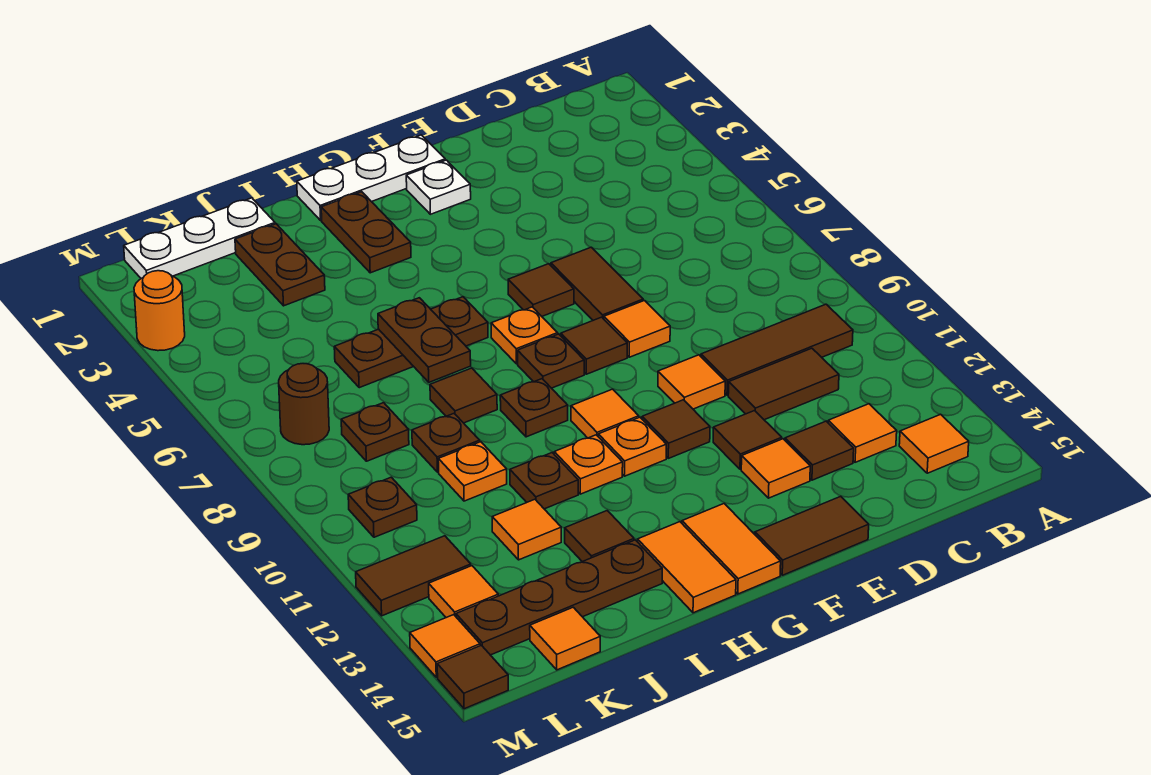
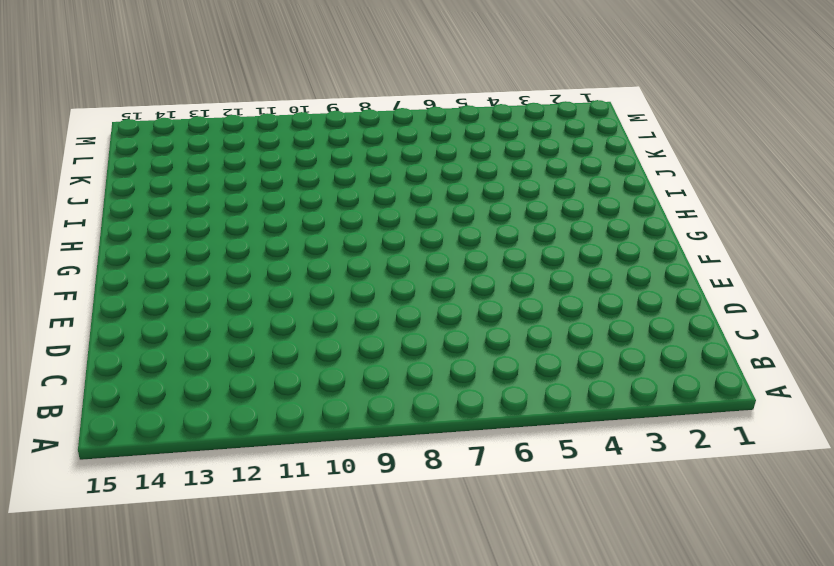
none -> brown tile B10:D10 level 1
none -> orange tile B14 level 1
none -> brown tile C11:D11 level 1
none -> orange tile C13 level 1

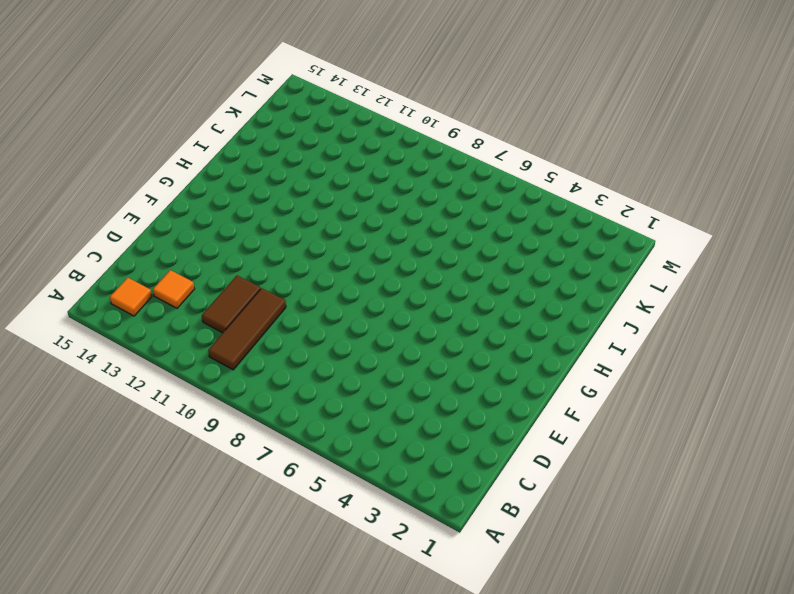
none -> brown tile D13 level 1
none -> brown tile E6:E7 level 1
none -> orange tile E8 level 1
none -> orange tile E10 level 1

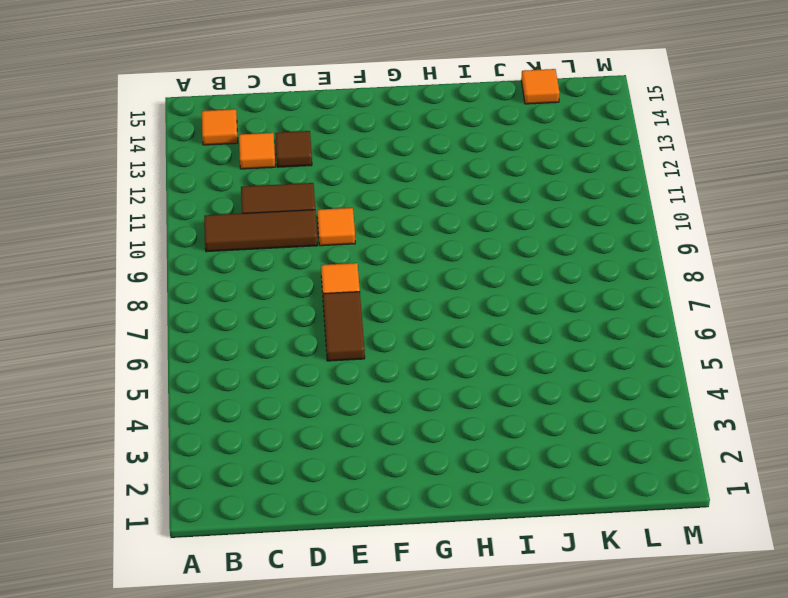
none -> brown tile E12 level 1
none -> orange tile E13 level 1
none -> brown tile E15:F15 level 1
none -> white plate F1:H1 level 1

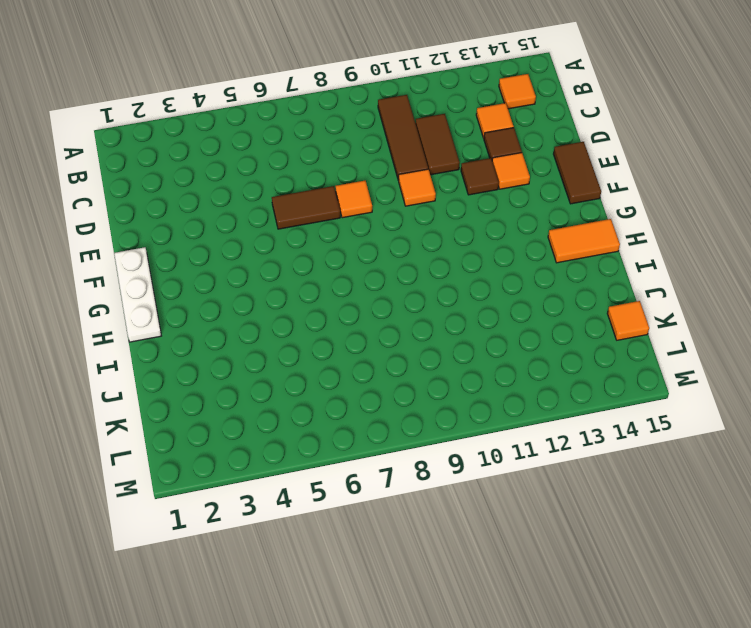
none -> white plate F2 level 1
none -> brown tile F6 level 1
none -> brown tile F8 level 1
none -> brown tile F11 level 1

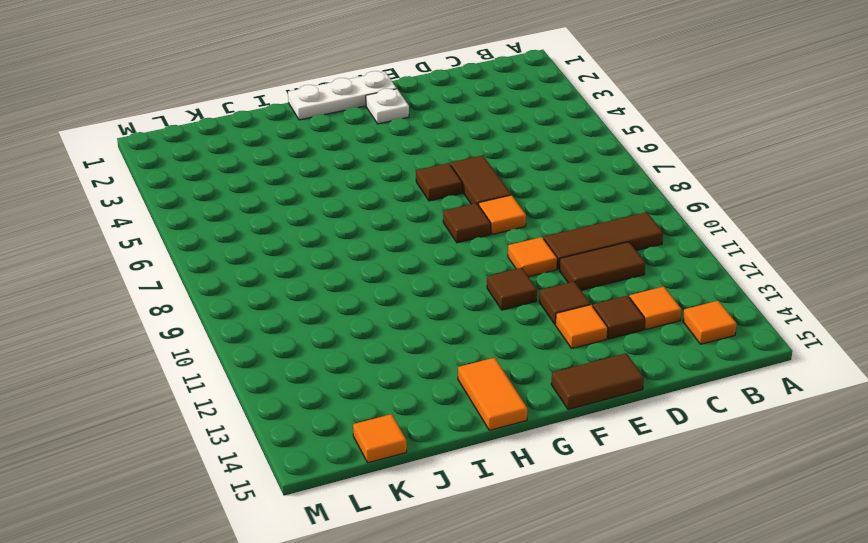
none -> orange plate G7 level 1
none -> brown plate G8 level 1
none -> orange tile G10 level 1
none -> orange plate G11 level 1

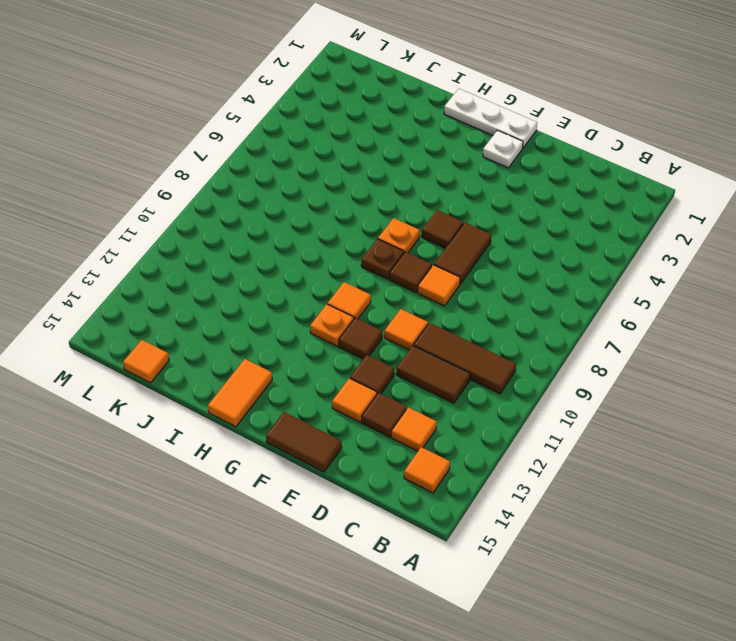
none -> orange tile G14:G15 level 1
none -> brown plate H2:H3 level 1
none -> brown plate H6:J6 level 1
none -> brown plate H9 level 1

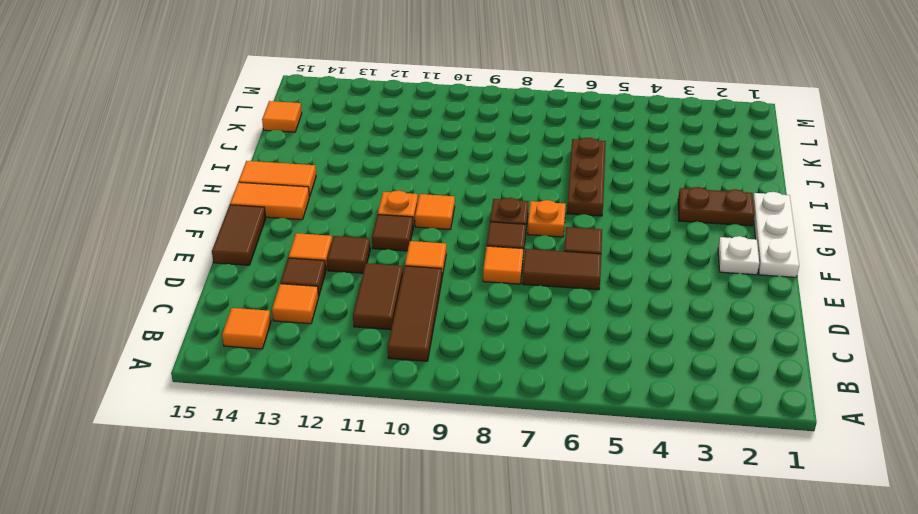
none -> brown plate H9 level 1
none -> orange plate H11 level 1
none -> brown tile I8 level 1
none -> brown plate I11 level 1

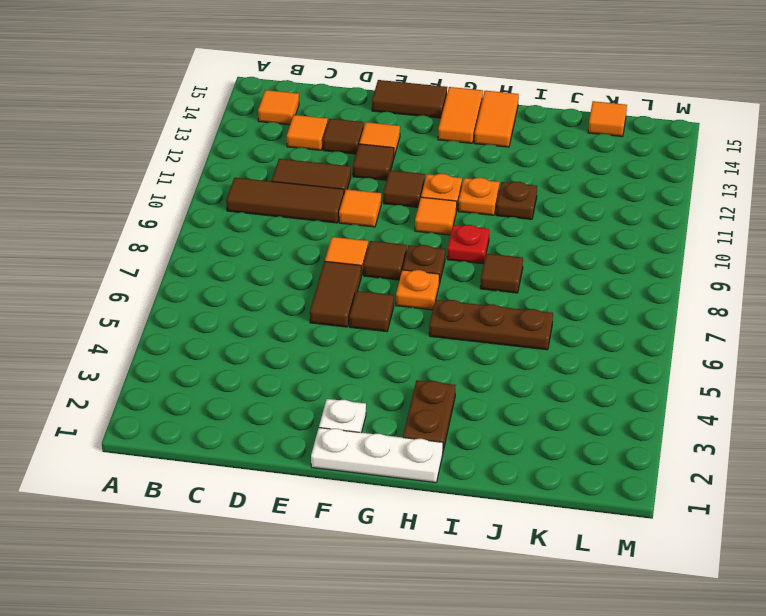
red plate H9 level 1 -> brown plate H9 level 1
none -> brown tile I13 level 1
none -> brown plate I14:L14 level 1
none -> white plate J1:L1 level 1
none -> brown plate J2:J3 level 1

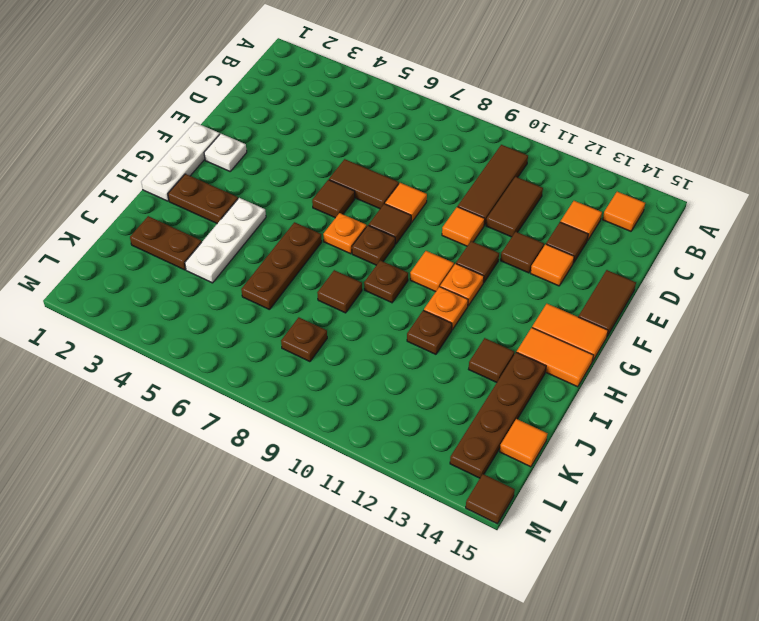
white plate H4:J4 level 1 -> white plate J1:L1 level 1
none -> brown plate J9 level 1
none -> orange plate J10 level 1
none -> orange tile J12 level 1
none -> brown round brick L7 level 1

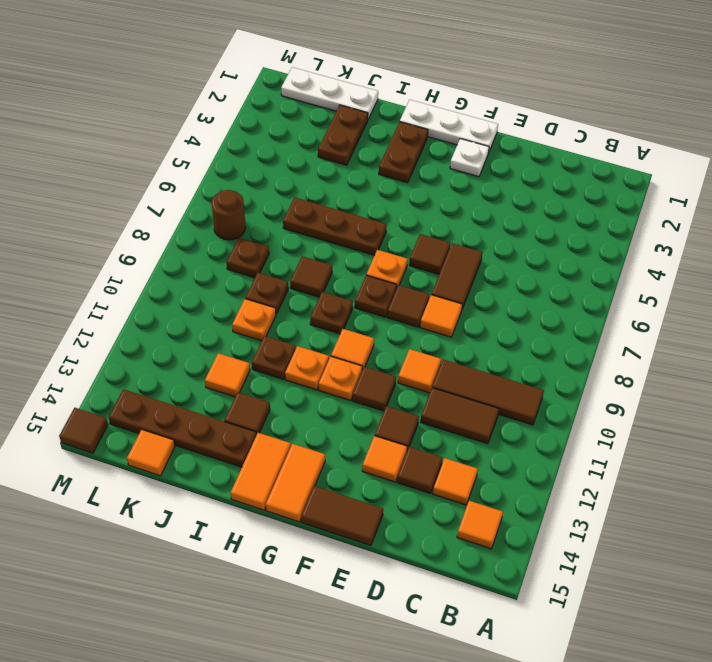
none -> brown plate L10 level 1
none -> brown tile L12:M12 level 1
none -> orange tile L13 level 1
none -> orange round brick M3 level 1

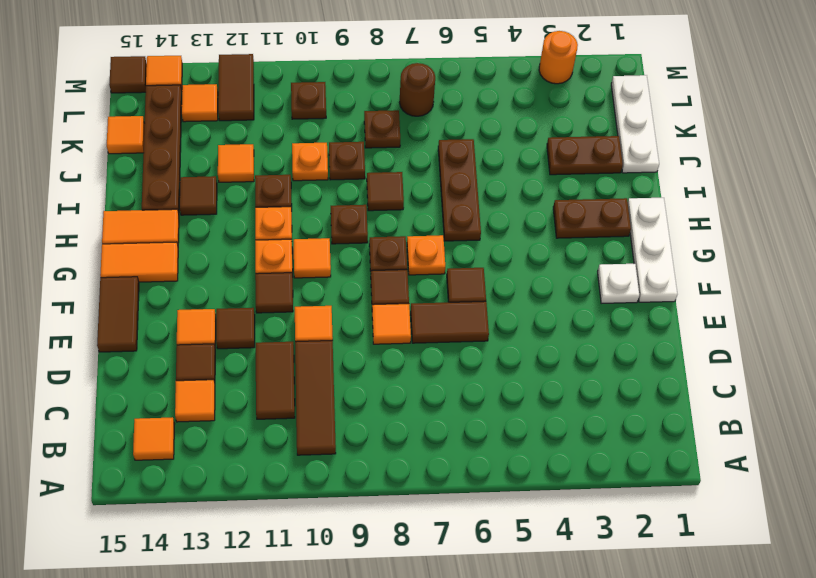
none -> brown plate I6:I7 level 2

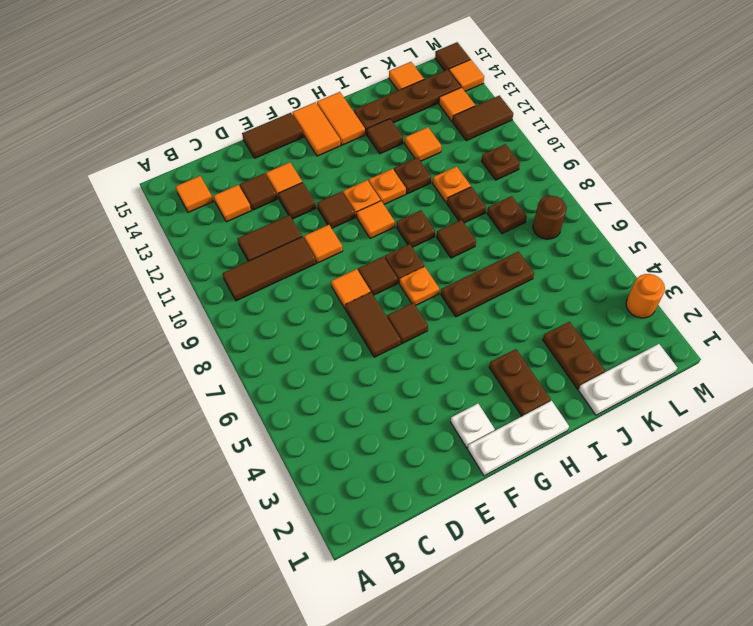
none -> brown plate I6:I7 level 2

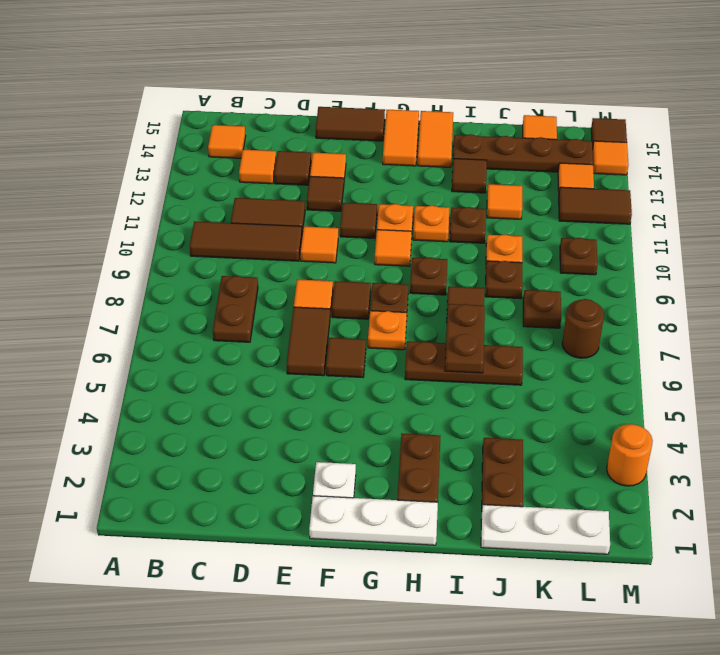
brown plate C7:C8 level 1 -> none

